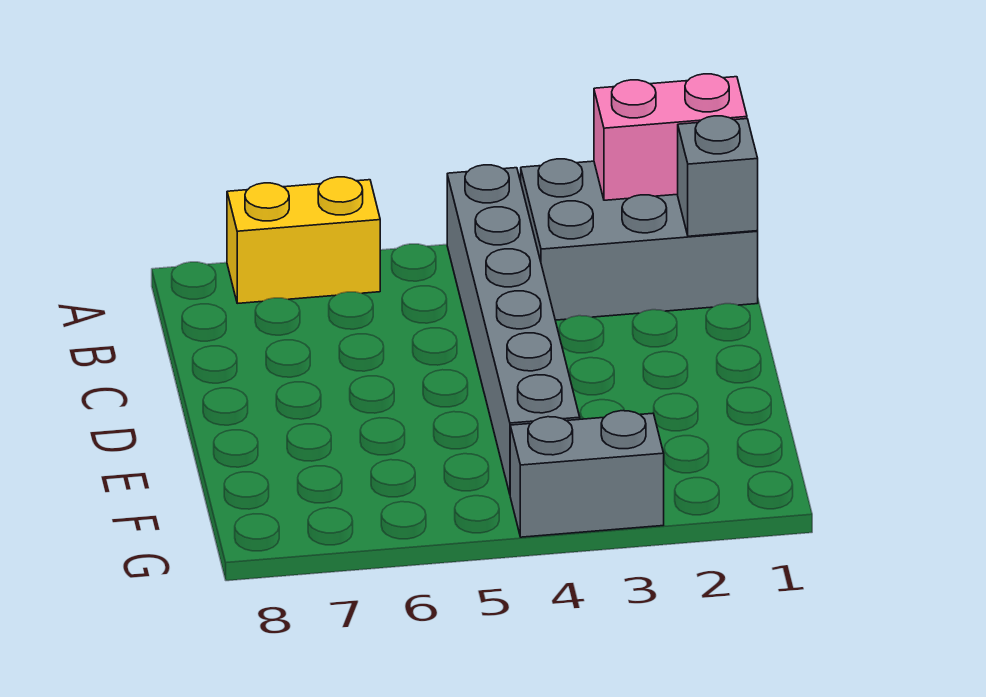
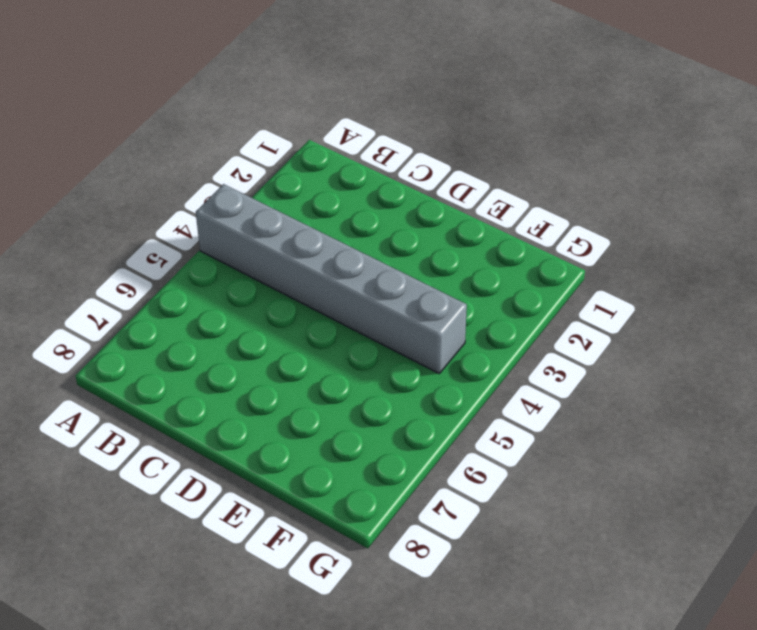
none -> grey brick A1:B3 level 1
none -> yellow brick A6:A7 level 1

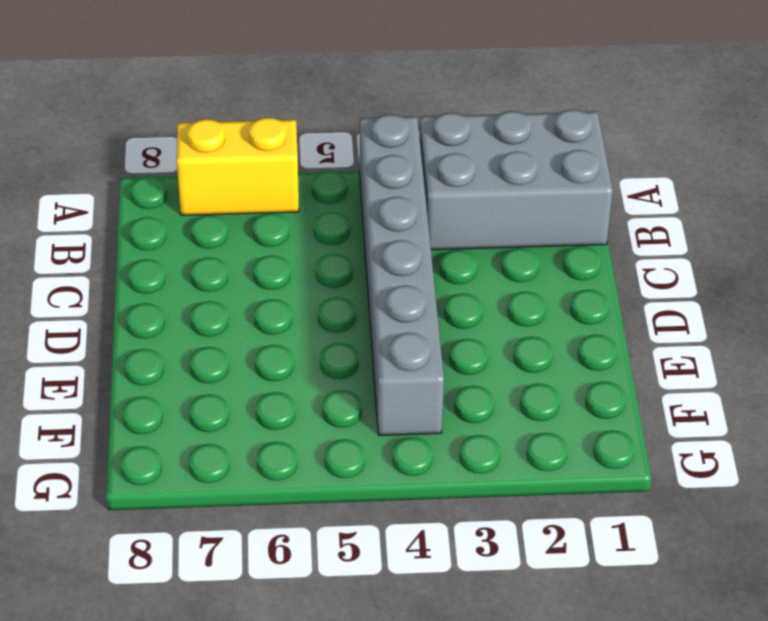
none -> grey brick G3:G4 level 1
none -> pink brick A1:A2 level 2

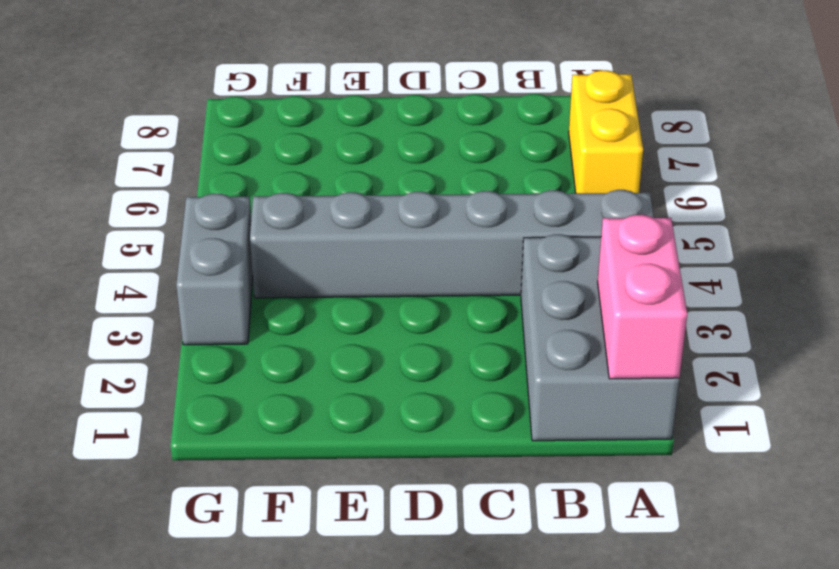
none -> grey brick B1 level 2

